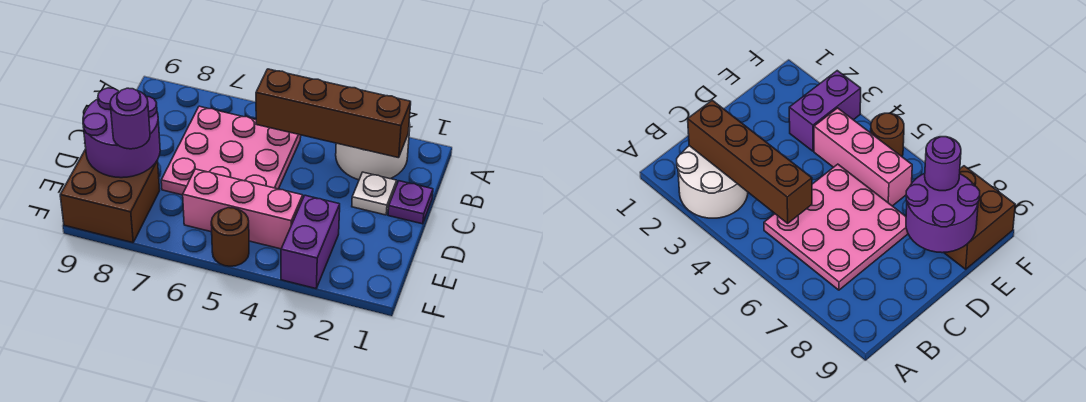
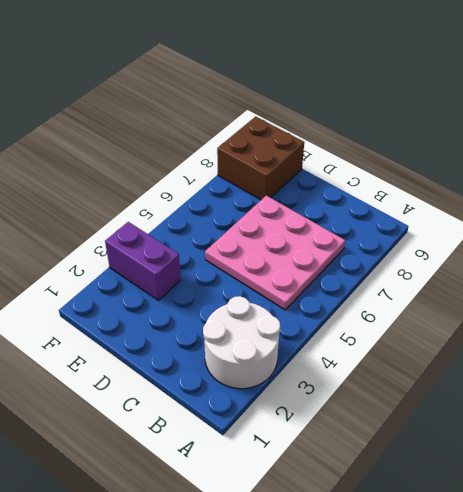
none -> purple plate C1 level 1
none -> white plate C2 level 1

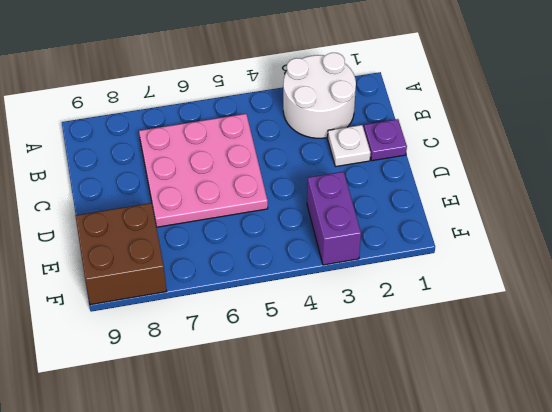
none -> pink brick E4:E6 level 1
none -> brown round brick F5 level 1

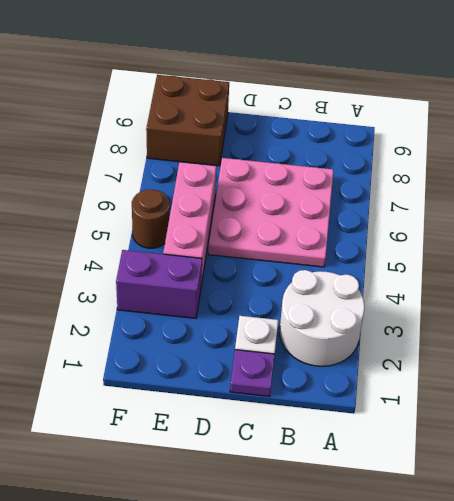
none -> brown brick B2:B5 level 2
none -> purple round brick D8:E9 level 2

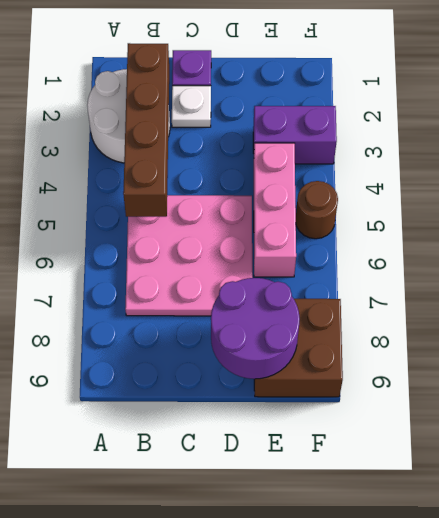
none -> purple round brick E8 level 3

